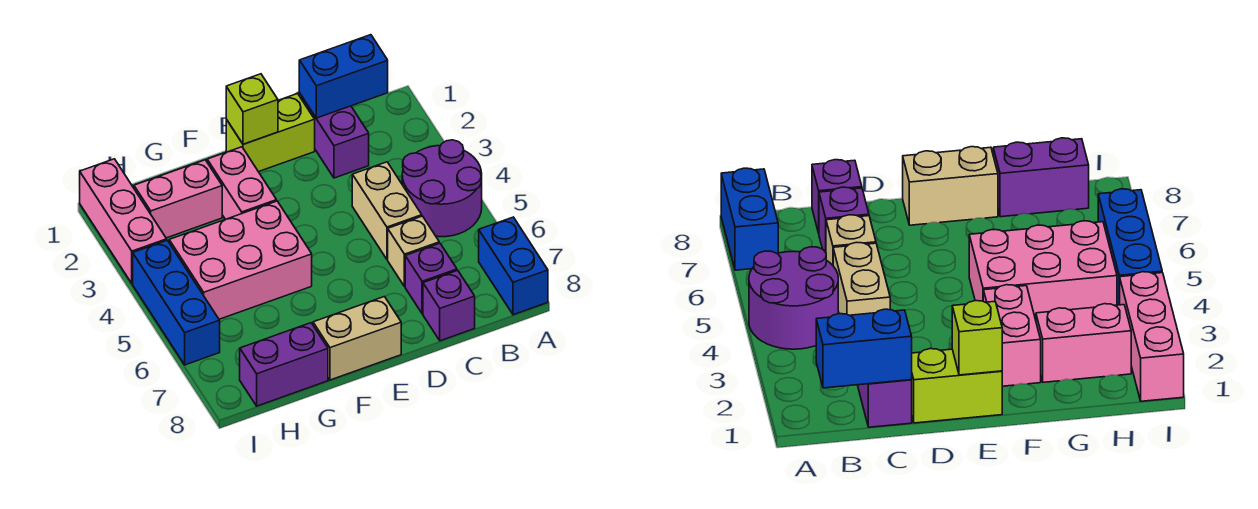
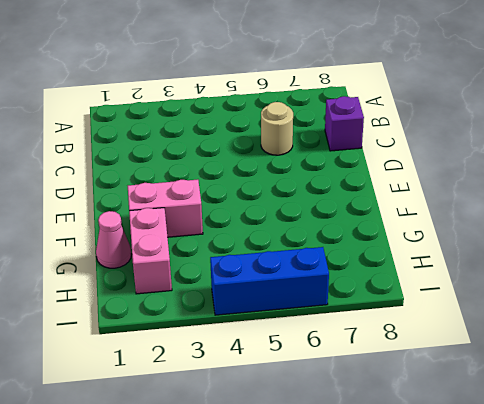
tan round brick C6 level 1 -> tan brick C6 level 1
pink cone G1 level 1 -> none
none -> purple round brick A4:B5 level 1
none -> blue brick A7:A8 level 1
none -> purple brick C1:C2 level 1

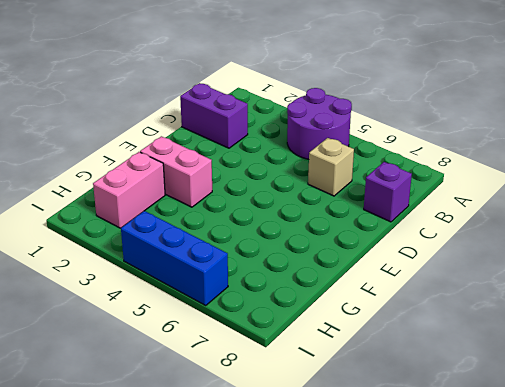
none -> blue brick A7:A8 level 1
none -> tan brick C4:C5 level 1
none -> purple brick C7 level 1

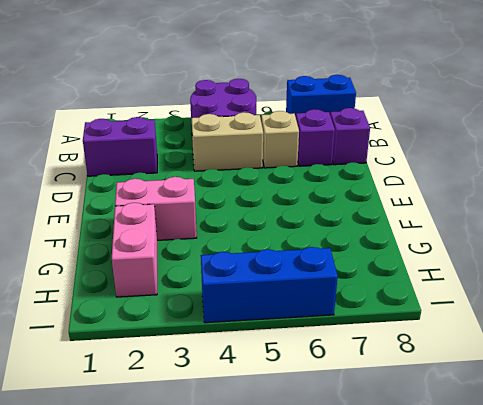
none -> lime brick D1:E1 level 1
none -> tan brick E8:F8 level 1
none -> pink brick F4:H5 level 1

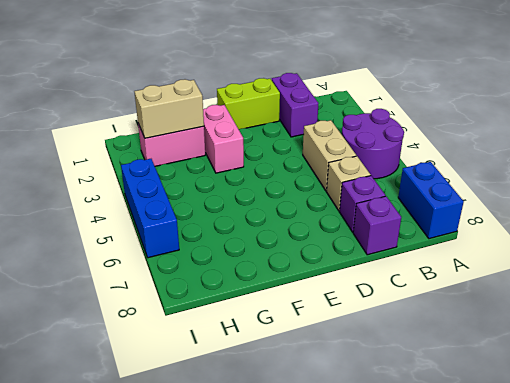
tan brick G2:H2 level 2 -> tan brick E8:F8 level 1
none -> pink brick F4:H5 level 1
none -> purple brick G8:H8 level 1
none -> pink brick I1:I3 level 1

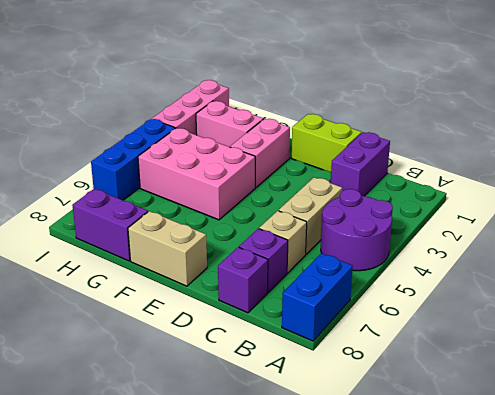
none -> blue brick B1:C1 level 2
none -> lime brick E1 level 2

